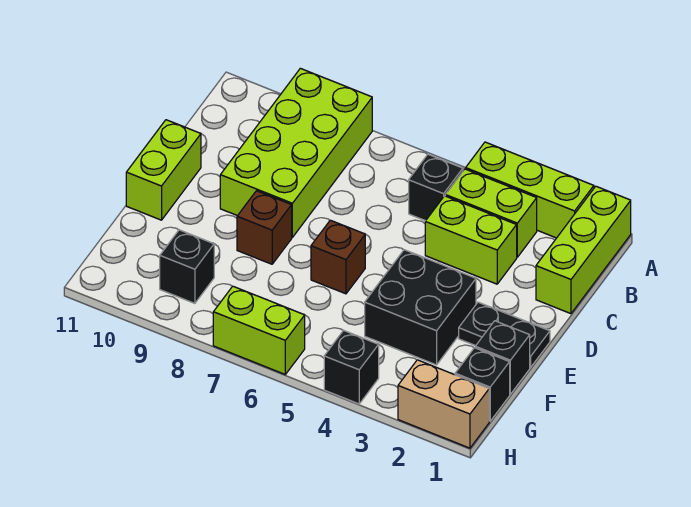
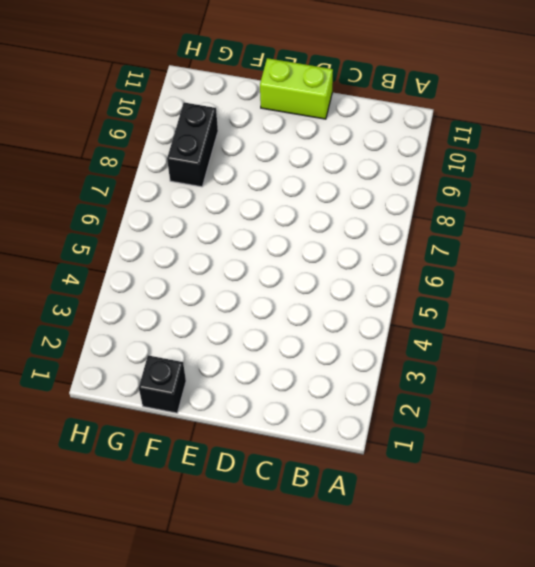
black brick G8:G9 level 1 -> black brick G9 level 1
none -> lime brick A1:C1 level 1
none -> lime brick A2:A4 level 1
none -> lime brick A8:D9 level 1

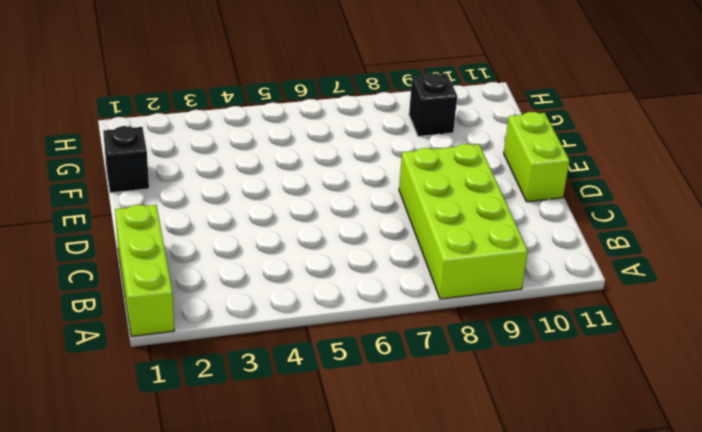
none -> lime brick A2:A4 level 1
none -> lime brick B3:B4 level 1
none -> black brick B5 level 1

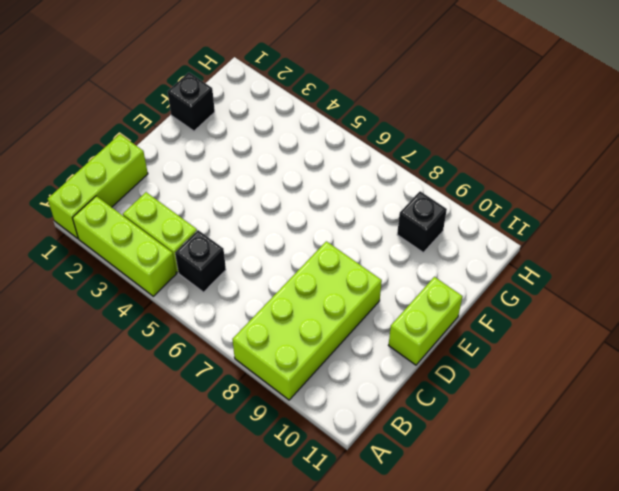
none -> lime brick C3:C4 level 1
none -> black plate E1:E2 level 1
none -> black brick E3:F4 level 1

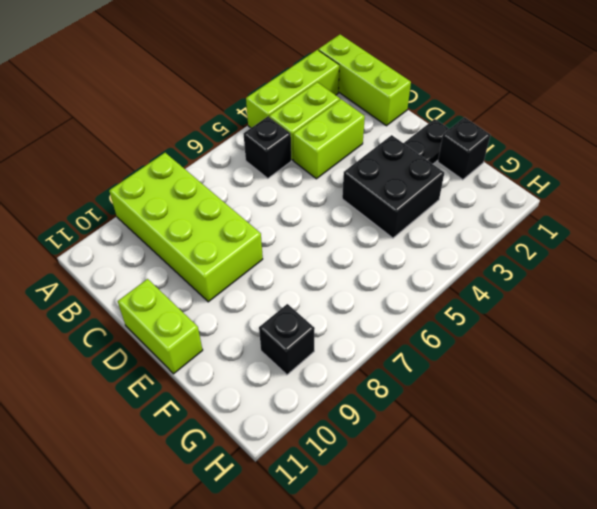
none -> brown brick E6 level 1
none -> brown brick E8 level 1
none -> black brick G1 level 1

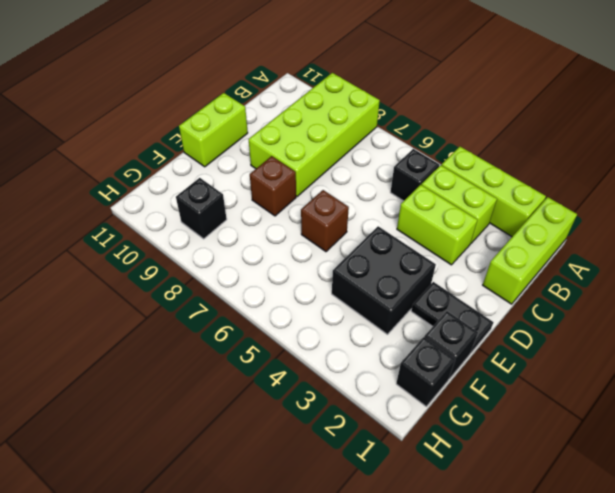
none -> tan brick H1:H2 level 1
none -> black brick H4 level 1
none -> lime brick H6:H7 level 1

